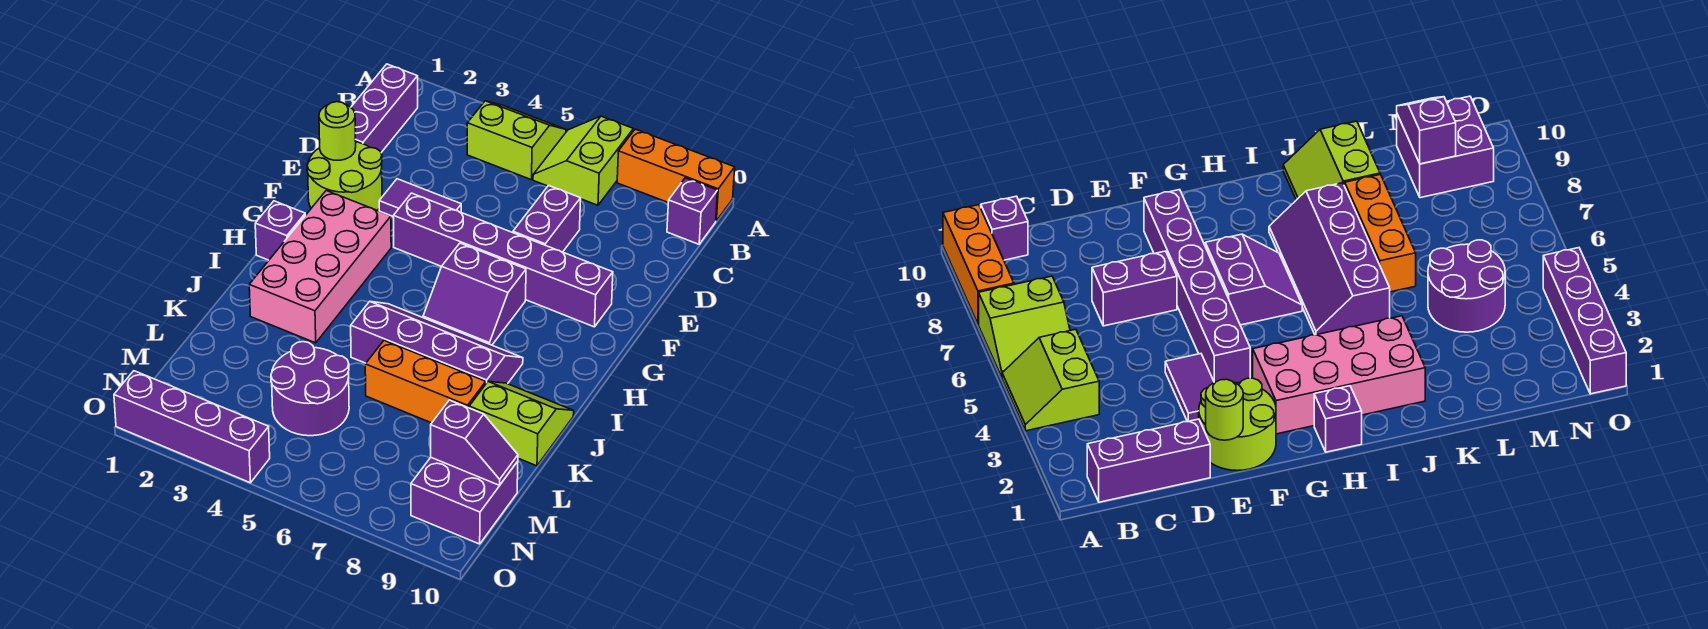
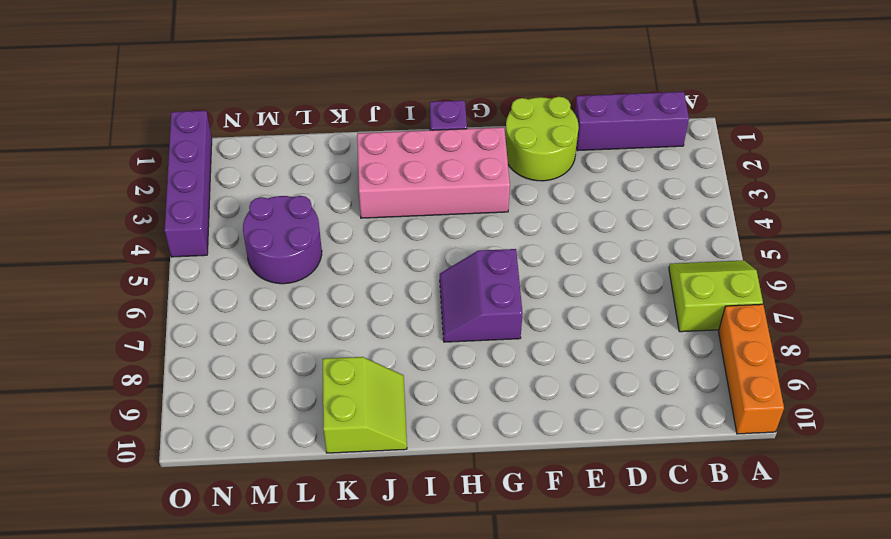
none -> lime slope A4:B5 level 1 top B
none -> purple brick B10 level 1
none -> purple brick D7:E7 level 1

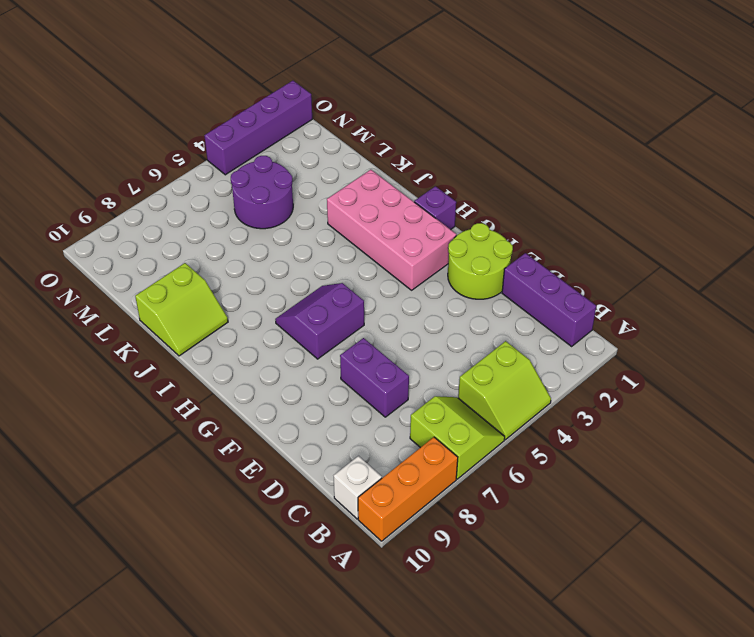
white brick B10 level 1 -> purple brick B10 level 1
none -> purple tile E3:E4 level 1
none -> purple brick F4:F9 level 1
none -> purple slope I5:J8 level 1 top J

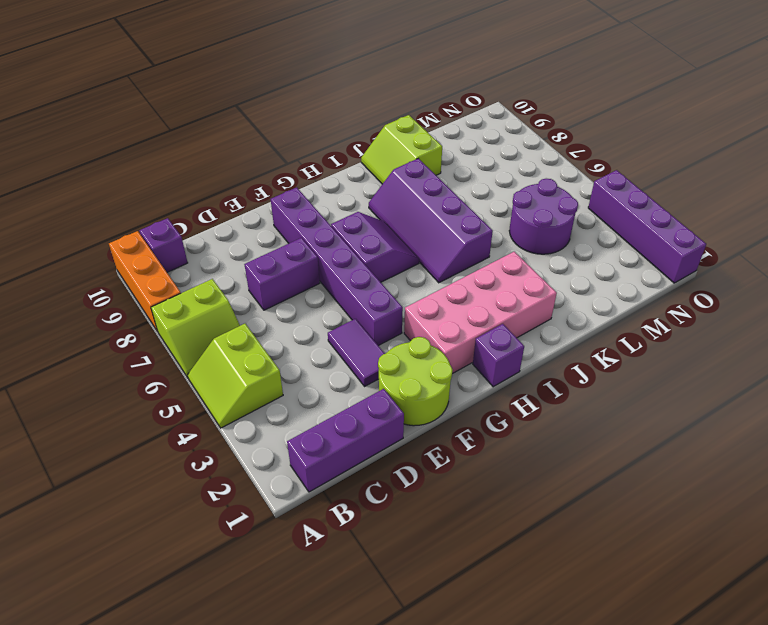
none -> orange brick K6:K8 level 1
none -> purple brick M9:N10 level 1
none -> lime round brick E1 level 2

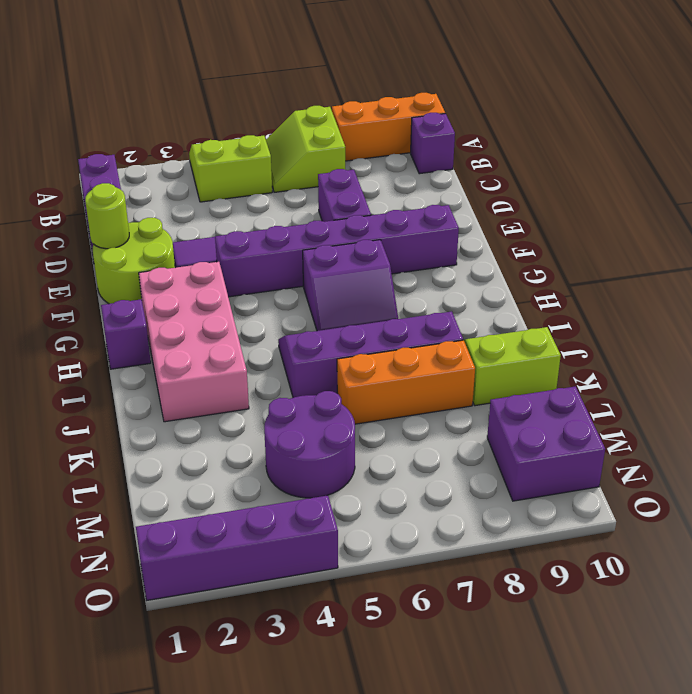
none -> purple slope M9:M10 level 2 top 9

